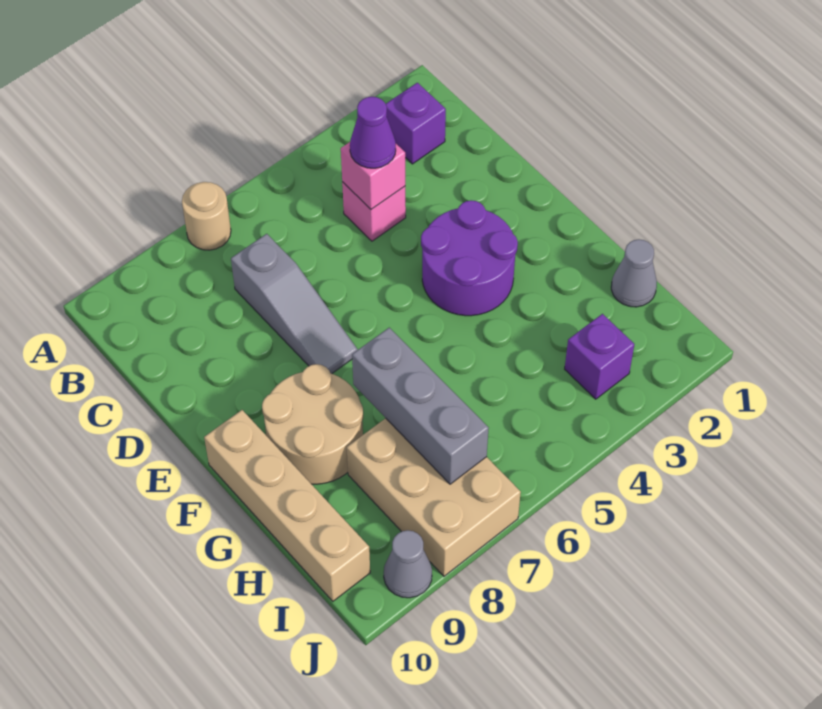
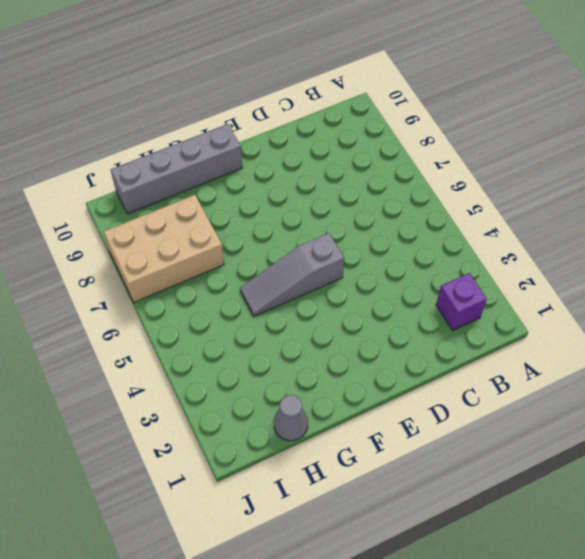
grey slope E5:G5 level 1 top E -> grey slope C7:E7 level 1 top C
grey brick F10:I10 level 1 -> tan brick F10:I10 level 1
none -> tan round brick A7 level 1
none -> pink brick C4 level 1
none -> purple round brick E3:F4 level 1

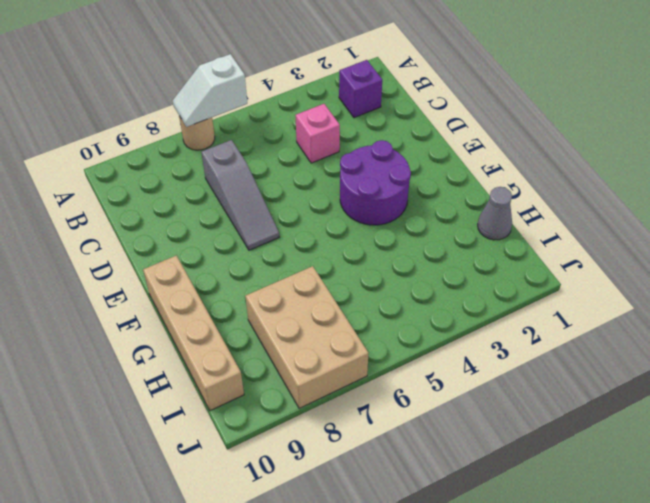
white slope A6:A7 level 2 top 6 -> none
none -> tan round brick F8:G9 level 1
none -> purple brick I3 level 1
none -> grey cone J9 level 1

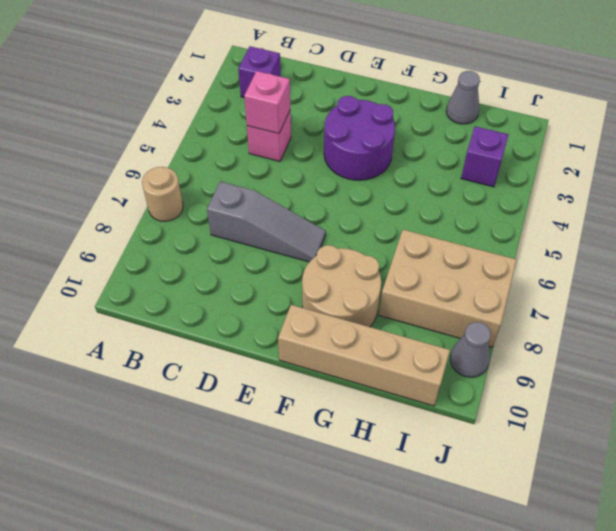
none -> grey brick G7:I7 level 2
none -> purple cone C4 level 3

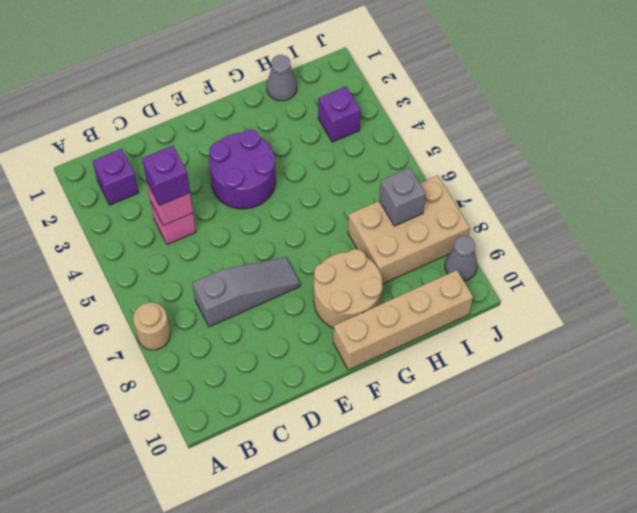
purple brick C4 level 3 -> purple cone C4 level 3
grey brick I7 level 2 -> grey brick G7:I7 level 2

